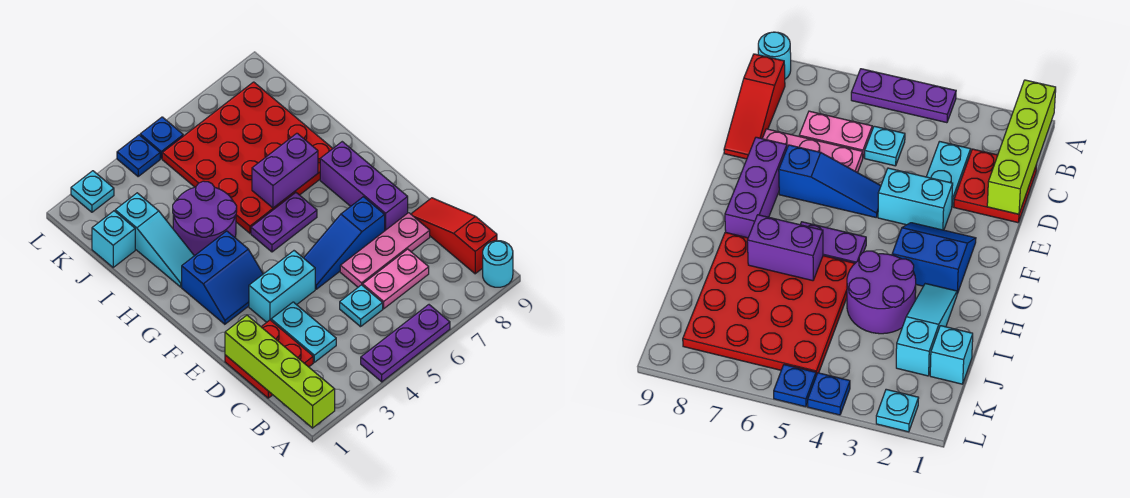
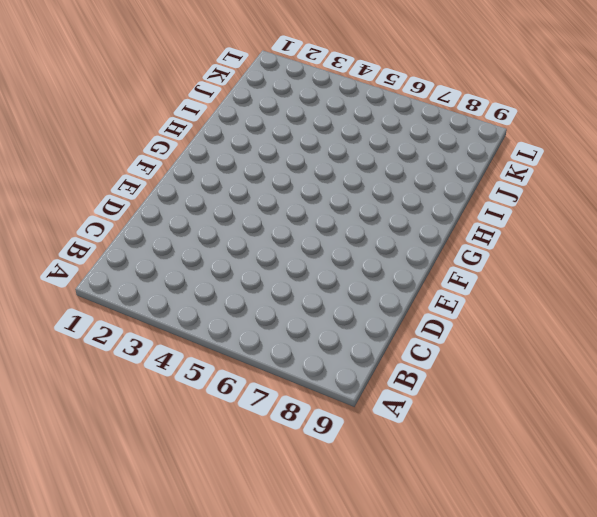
none -> purple plate A4:A6 level 1
none -> cyan round brick A9 level 1
none -> red slope B9:D9 level 1 top B

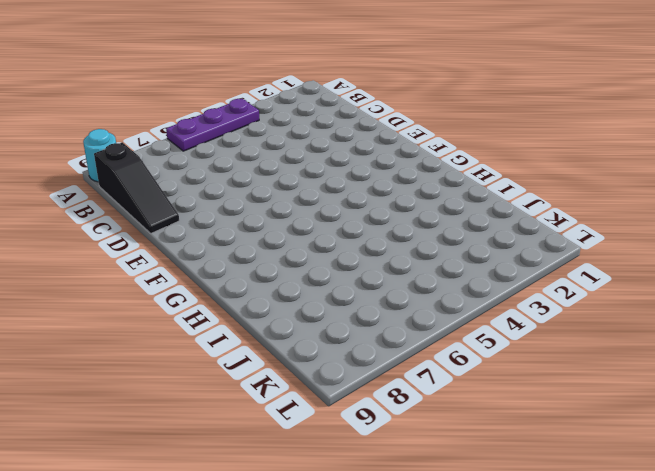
black slope B9:D9 level 1 top B -> red slope B9:D9 level 1 top B
none -> red plate C1:D2 level 1
none -> cyan plate C3:D3 level 1
none -> cyan plate C5 level 1

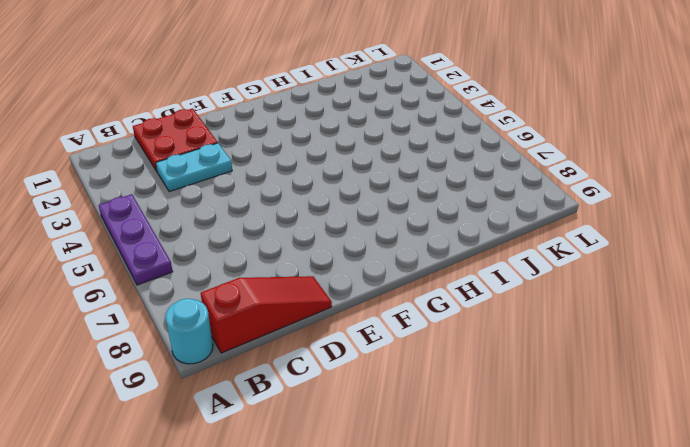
none -> cyan plate C5 level 1
none -> pink plate C6:C7 level 1
none -> pink plate D6:D8 level 1

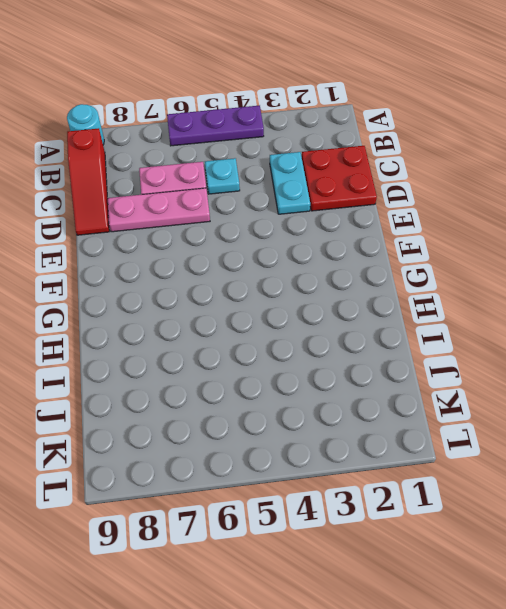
none -> cyan brick E3:E4 level 1
none -> blue slope E5:E7 level 1 top 7
none -> purple brick E8:G8 level 1

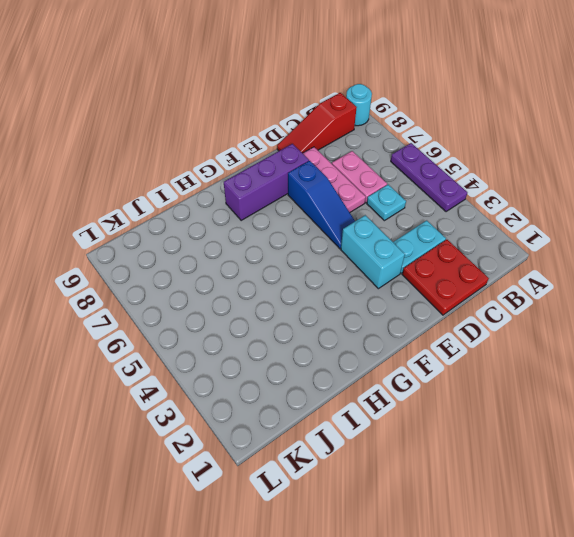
none -> blue slope F2:G3 level 1 top G
none -> purple plate G5:G6 level 1
none -> cyan slope H2:J2 level 1 top J

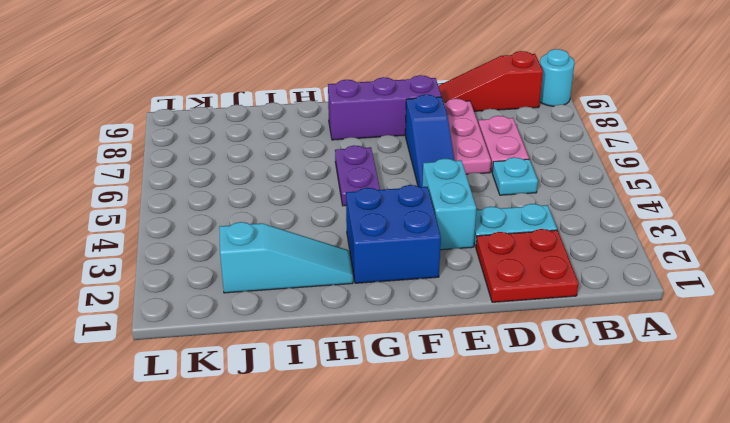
blue brick F2:G3 level 1 -> blue slope F2:G3 level 1 top G
none -> purple plate A4:A6 level 1
none -> purple round brick H3:I4 level 1
none -> red plate H5:K8 level 1

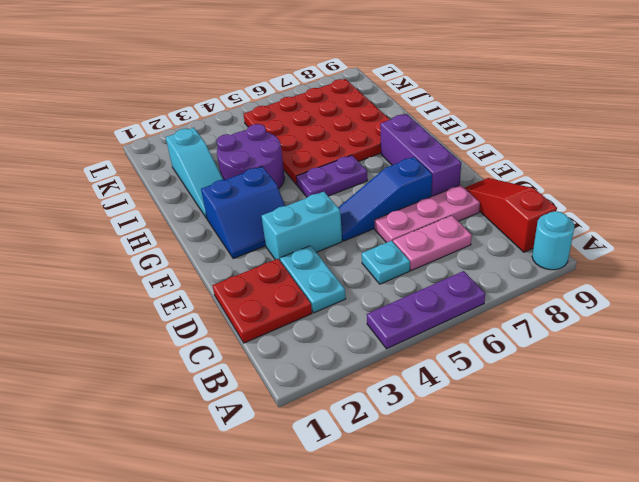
none -> cyan brick J1 level 1
none -> cyan plate L2 level 1
none -> blue plate L4 level 1

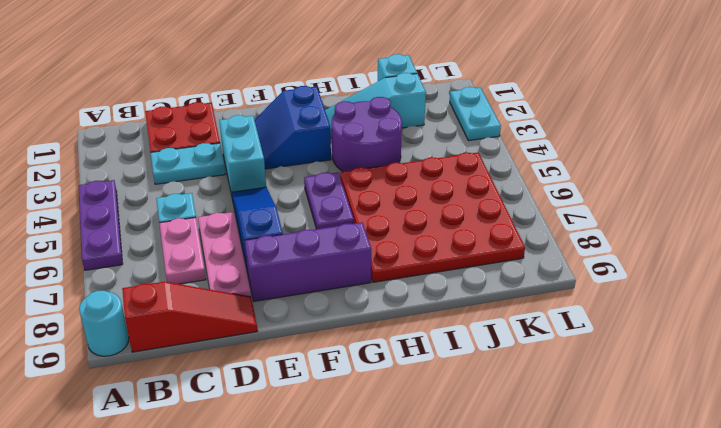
cyan plate L2:L3 level 1 -> cyan plate L2 level 1
none -> blue plate L4 level 1
none -> blue plate L5 level 1
none -> lime brick A1:D1 level 2

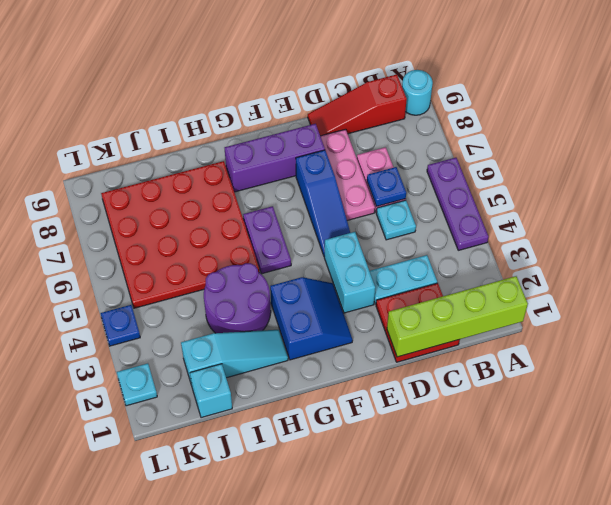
blue plate C6 level 2 -> blue plate L5 level 1
none -> purple brick H6:H7 level 2

